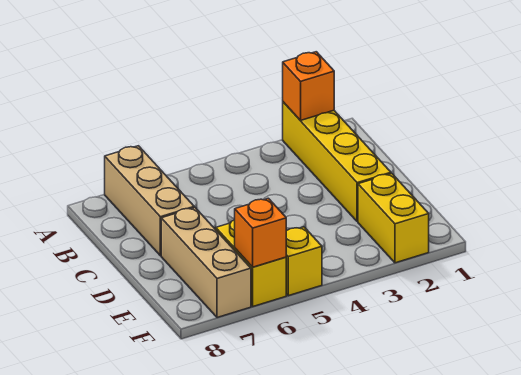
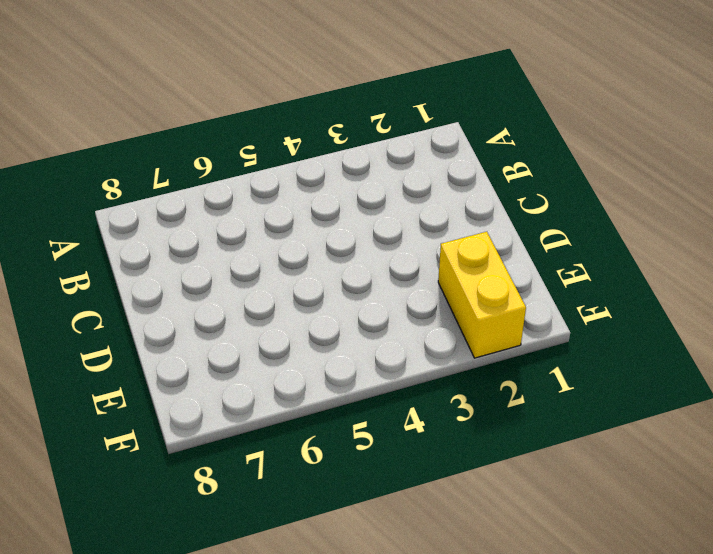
none -> yellow brick A2:D2 level 1
none -> tan brick A7:C7 level 1

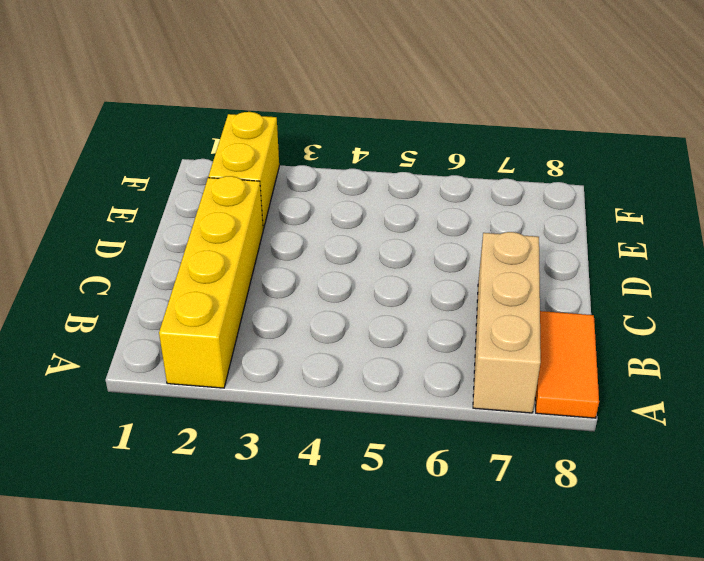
orange tile A8:B8 level 1 -> none
none -> tan brick D7:F7 level 1
none -> yellow brick E6:F6 level 1

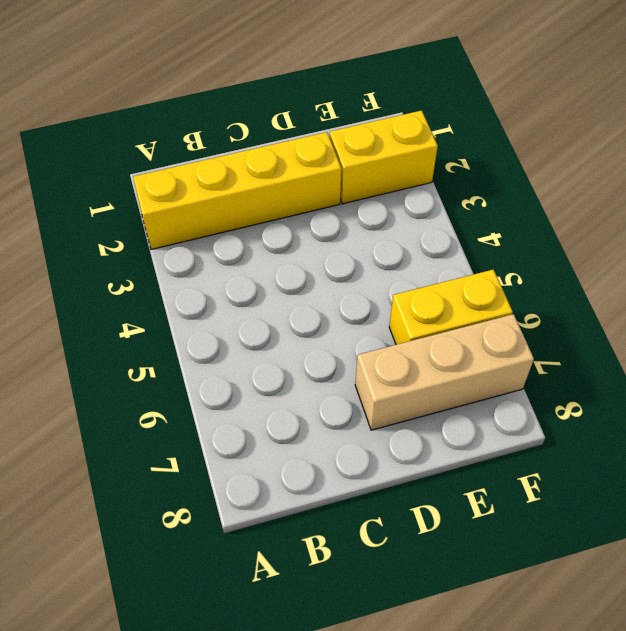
none -> tan brick A7:C7 level 1
none -> yellow brick F5 level 1

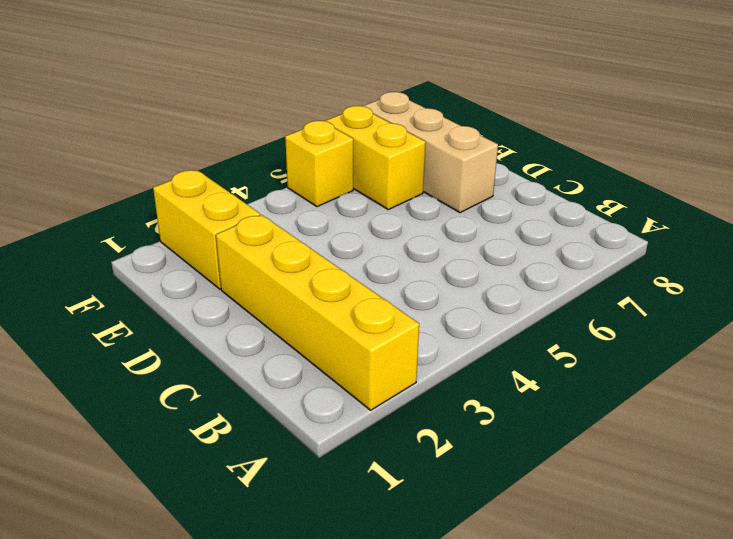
none -> tan brick A7:C7 level 1
none -> orange brick A2 level 2

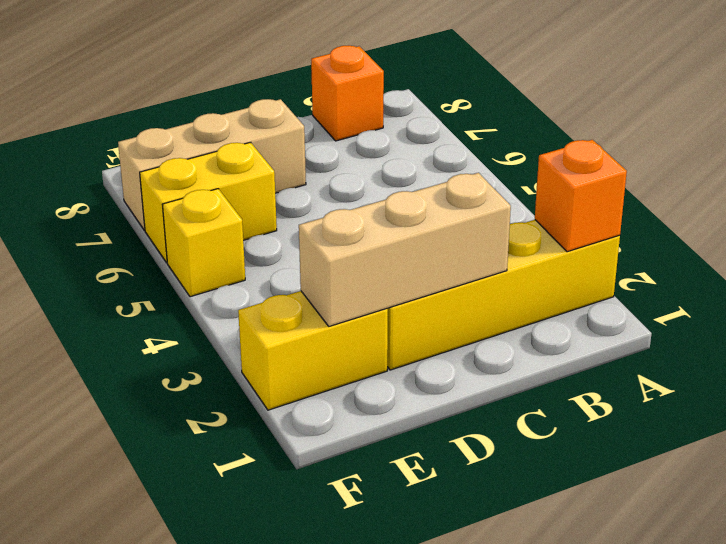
orange brick B8 level 1 -> orange brick F6 level 2
tan brick C2:E2 level 2 -> tan brick A7:C7 level 1

